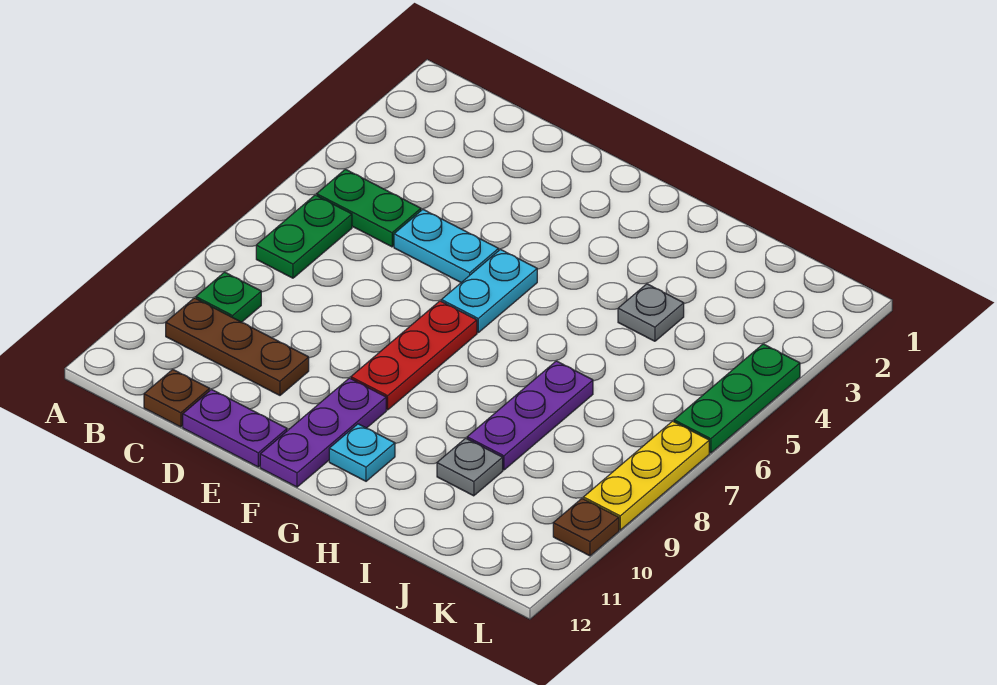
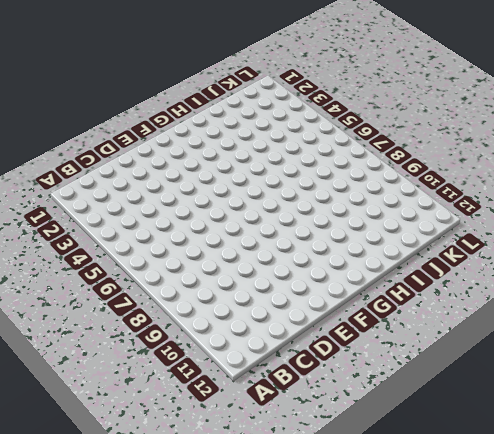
none -> green plate B5:C5 level 1
none -> green plate B6:B7 level 1
none -> green plate B9 level 1

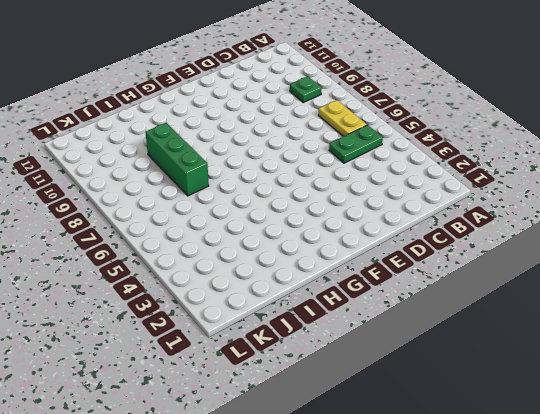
yellow plate B6:B7 level 1 -> green plate B6:B7 level 1
green brick I7:I9 level 1 -> purple plate I7:I9 level 1
none -> brown plate B10:D10 level 1
none -> brown plate C12 level 1
none -> cyan plate D5:E5 level 1

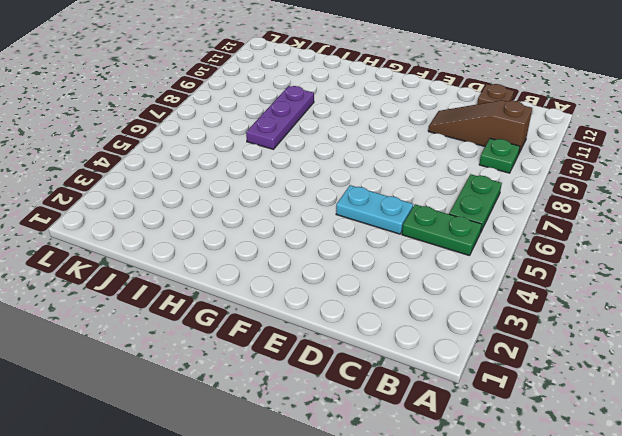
brown slope B10:D10 level 1 top B -> brown plate B10:D10 level 1
none -> purple plate D12:E12 level 1
none -> cyan plate F5:F6 level 1
none -> red plate F7:F9 level 1

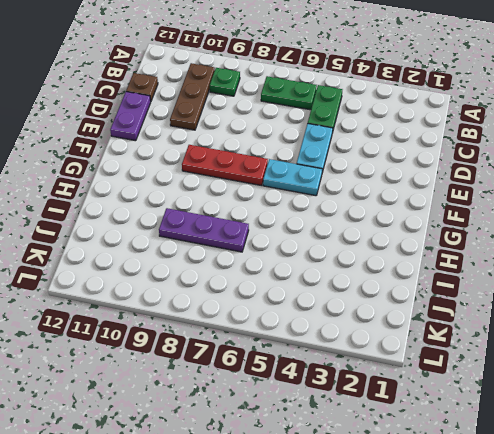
none -> purple plate F10:F12 level 1
none -> cyan plate G11 level 1
none -> grey plate I4 level 1

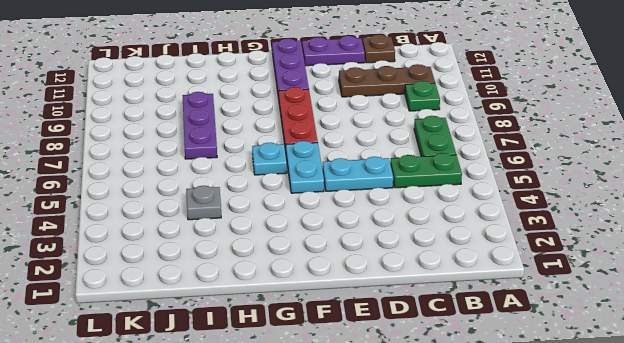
cyan plate G6 level 1 -> cyan plate G11 level 1
none -> grey plate I10 level 1
none -> green plate L4:L6 level 1
none -> yellow plate L7:L9 level 1

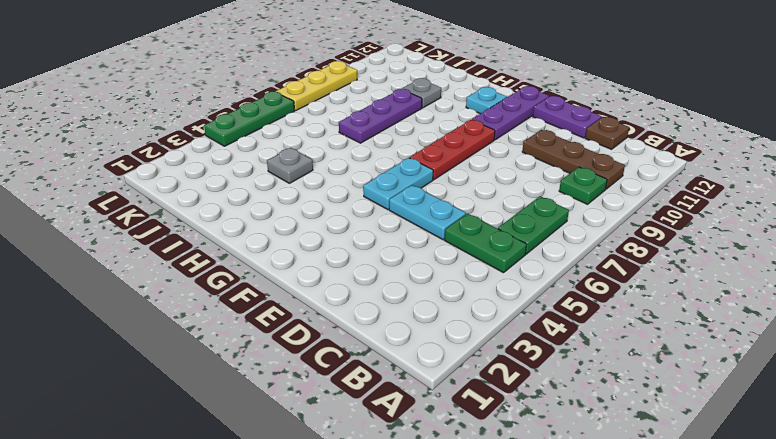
none -> brown plate L10 level 1

